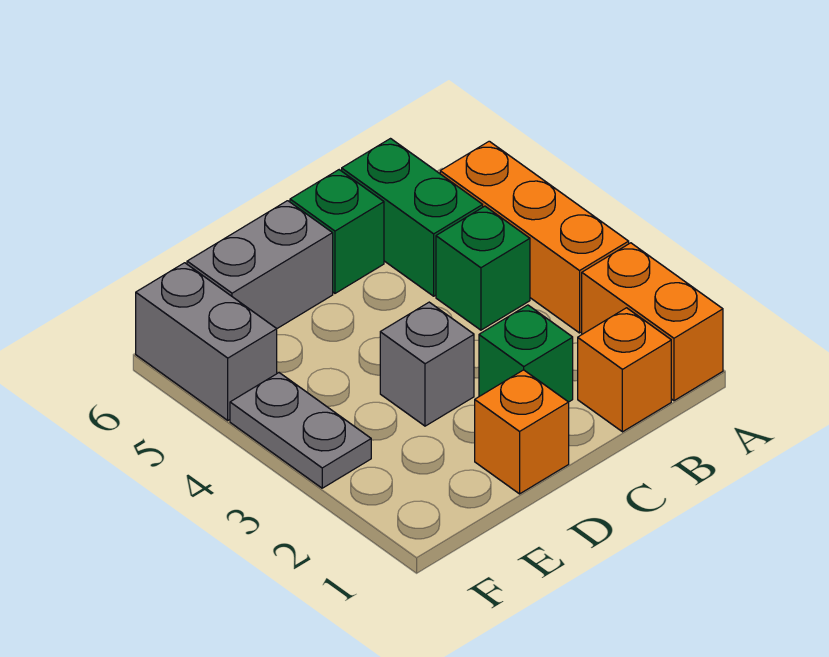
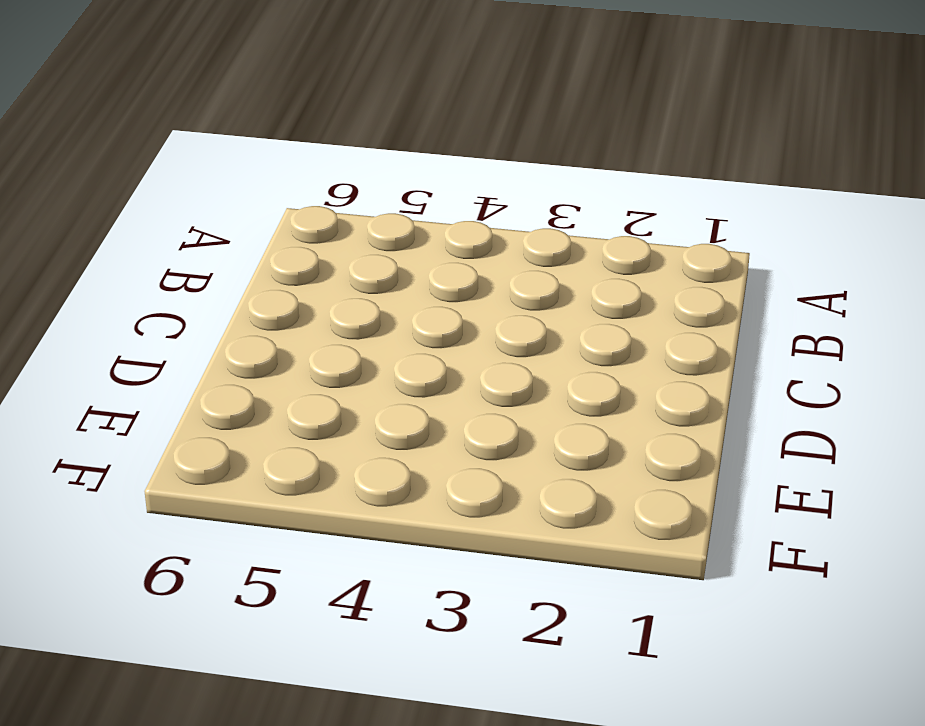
none -> orange brick A1:A2 level 1
none -> orange brick A3:A5 level 1
none -> orange brick B1 level 1

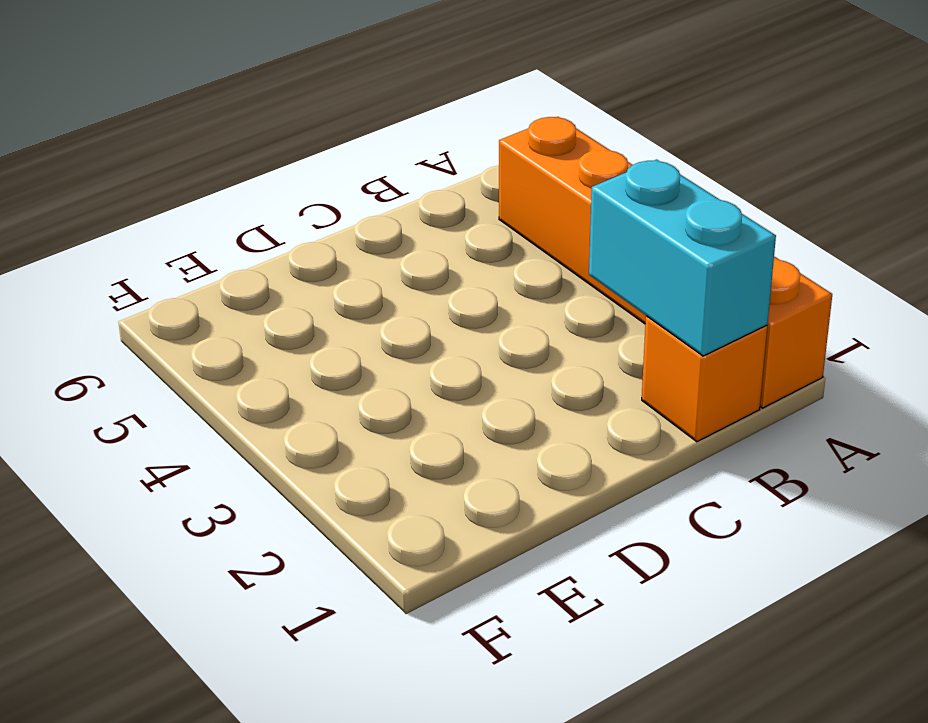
cyan brick B1:B2 level 2 -> none
none -> green brick B4 level 1
none -> green brick B5:B6 level 1
none -> green brick C2 level 1

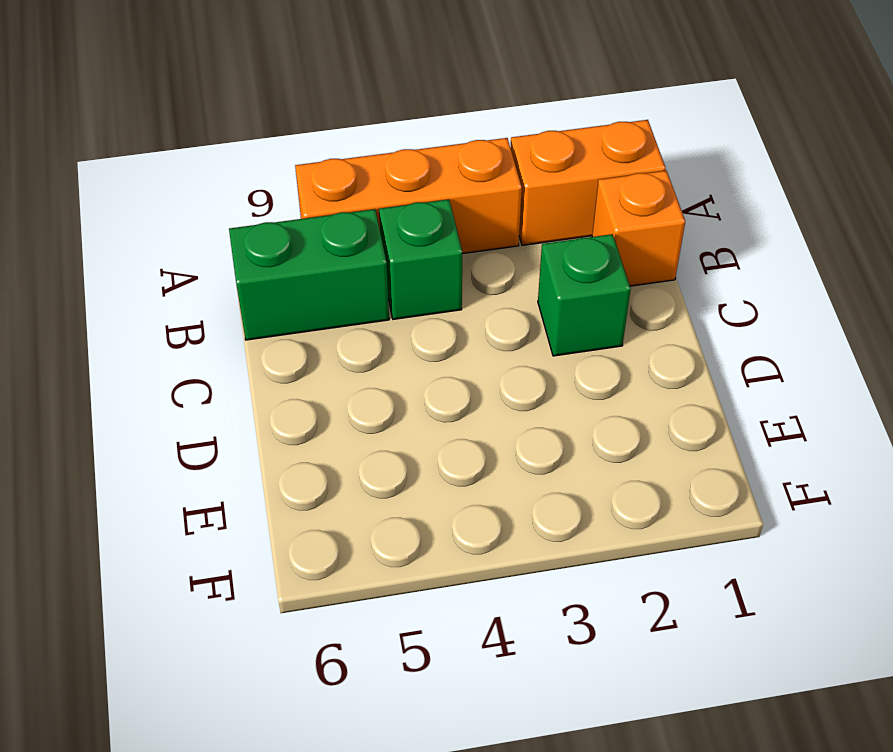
none -> green brick C6 level 1
none -> orange brick D1 level 1
none -> grey brick D3 level 1

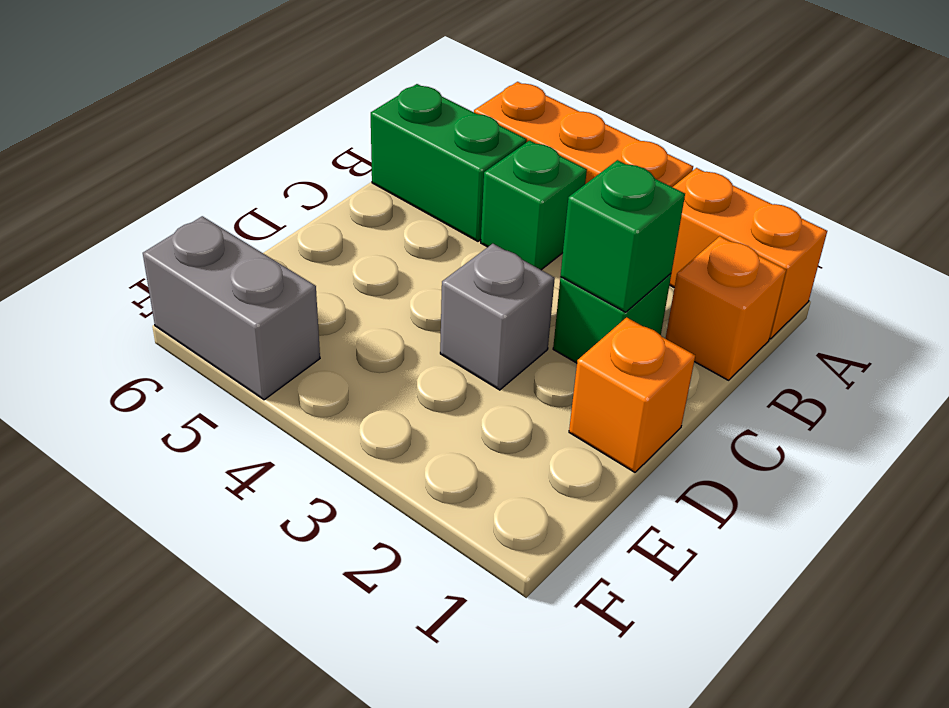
green brick C2 level 2 -> green brick C6 level 1
none -> grey brick D6:E6 level 1
none -> grey plate F3:F4 level 1

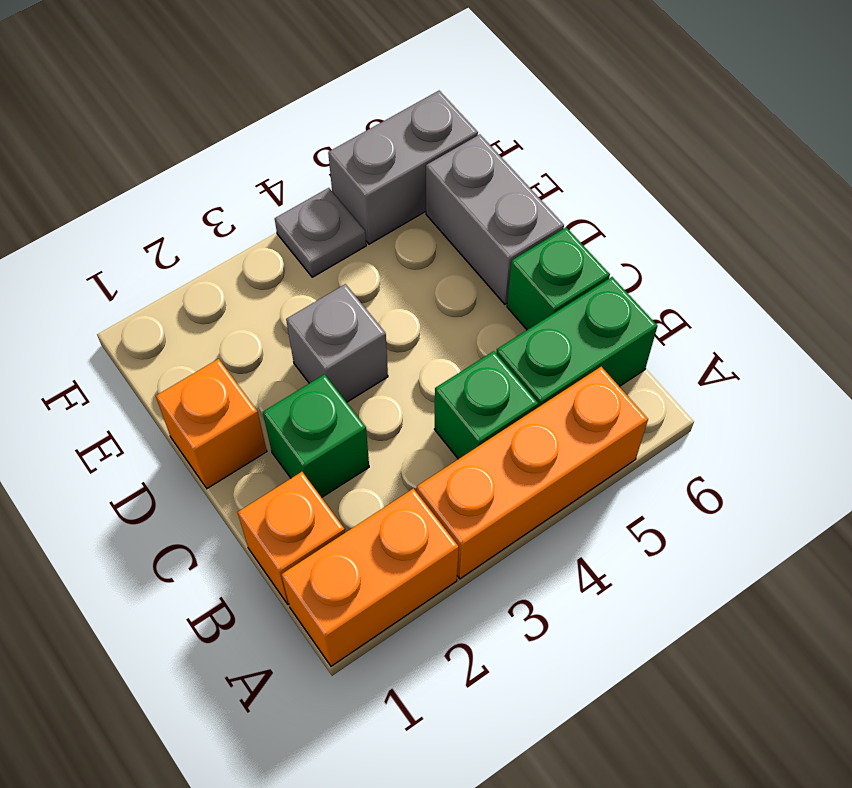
grey plate F4 level 1 -> grey plate F3:F4 level 1

